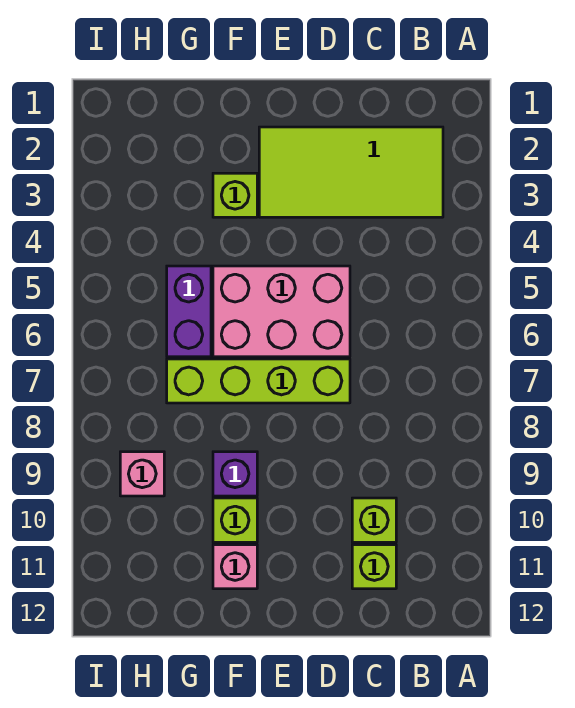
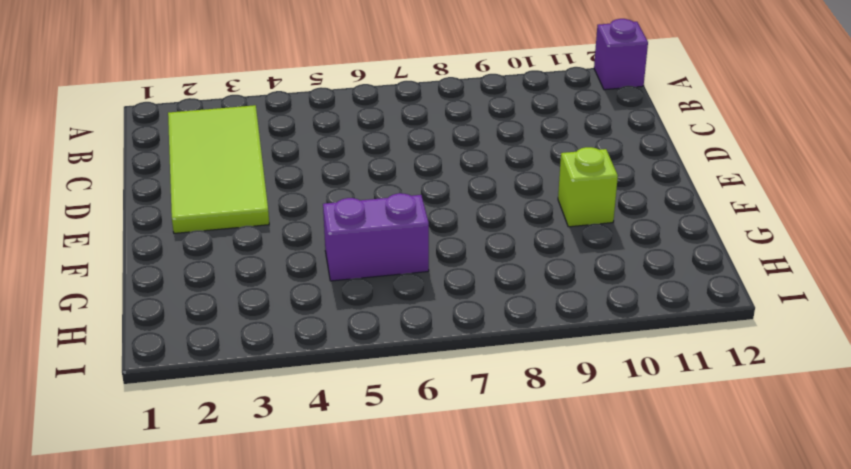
purple brick A12 level 1 -> purple brick F9 level 1
none -> lime brick C10 level 1
none -> lime brick C11 level 1

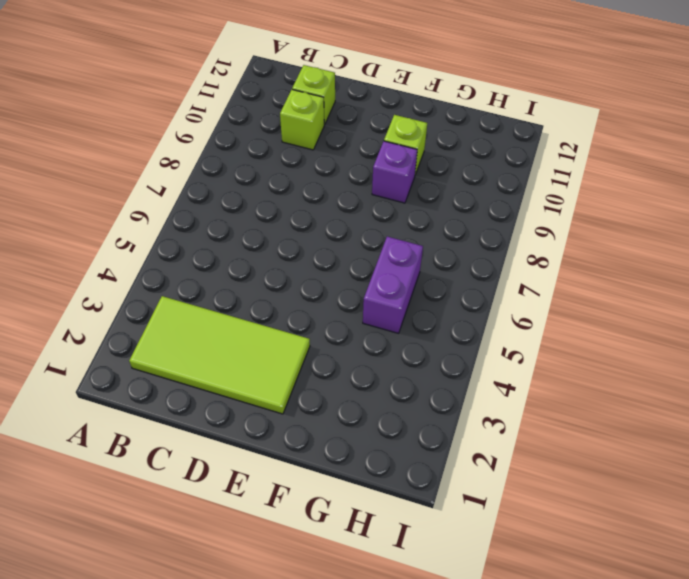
none -> pink brick D5:F6 level 1
none -> lime brick D7:G7 level 1

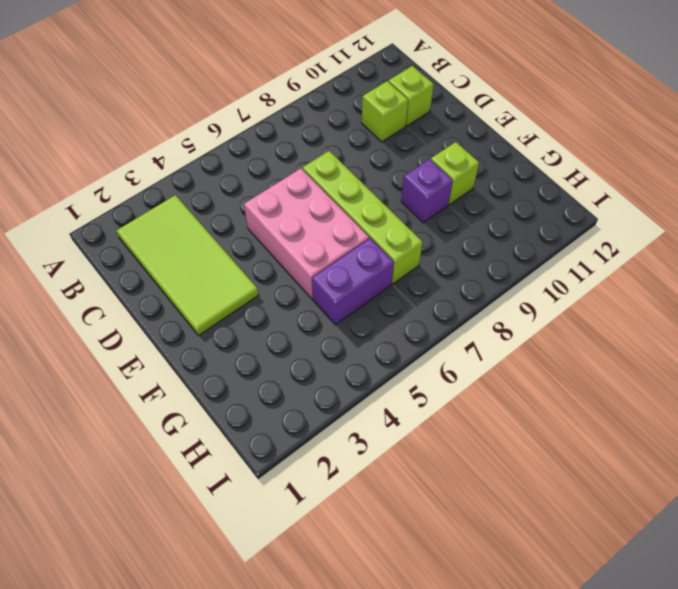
none -> lime brick F3 level 1
none -> pink brick F11 level 1

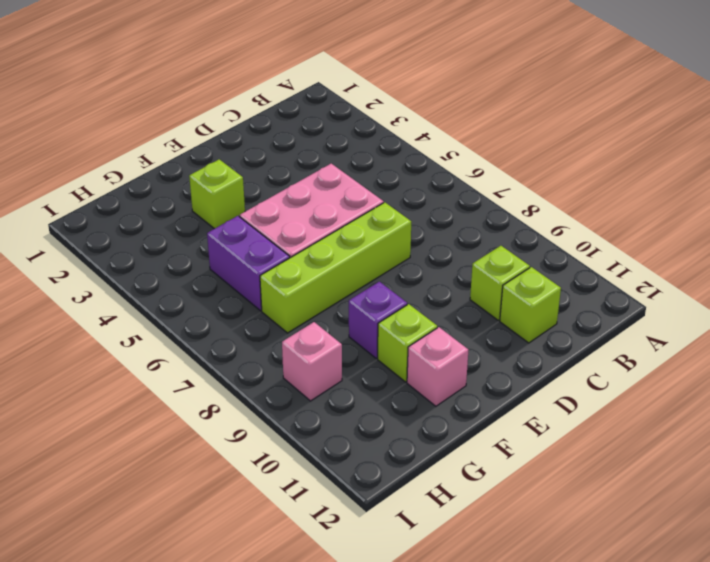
none -> lime tile B2:E3 level 1

